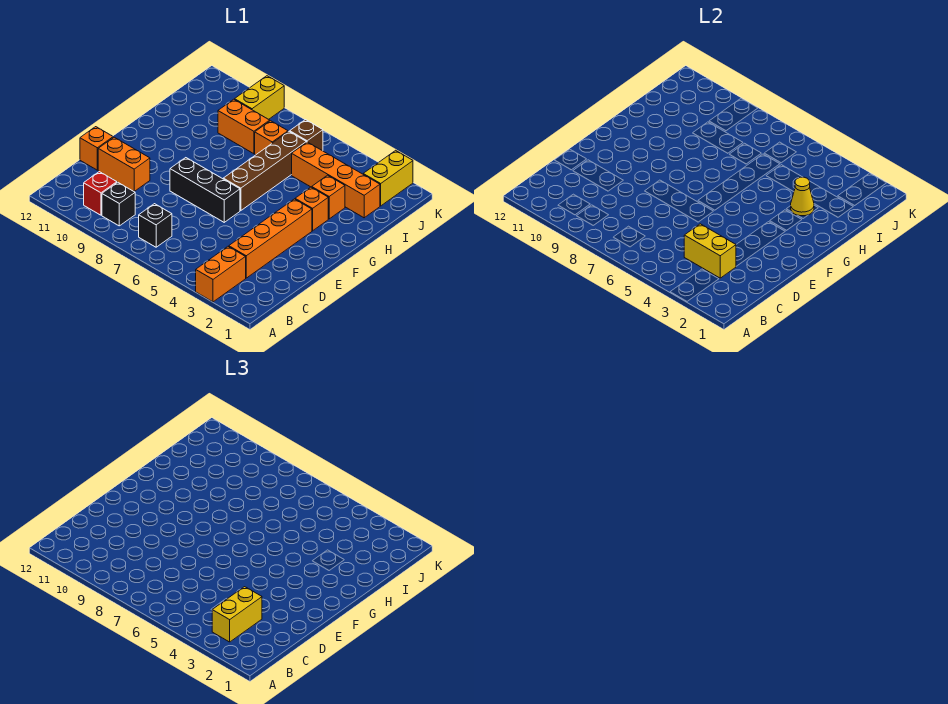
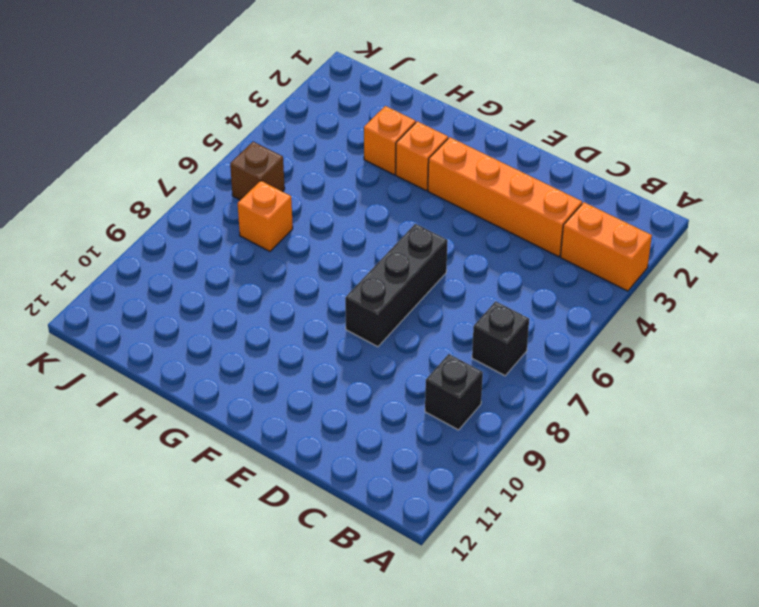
none -> red brick B10 level 1
none -> orange brick D10:D11 level 1
none -> orange brick D12 level 1

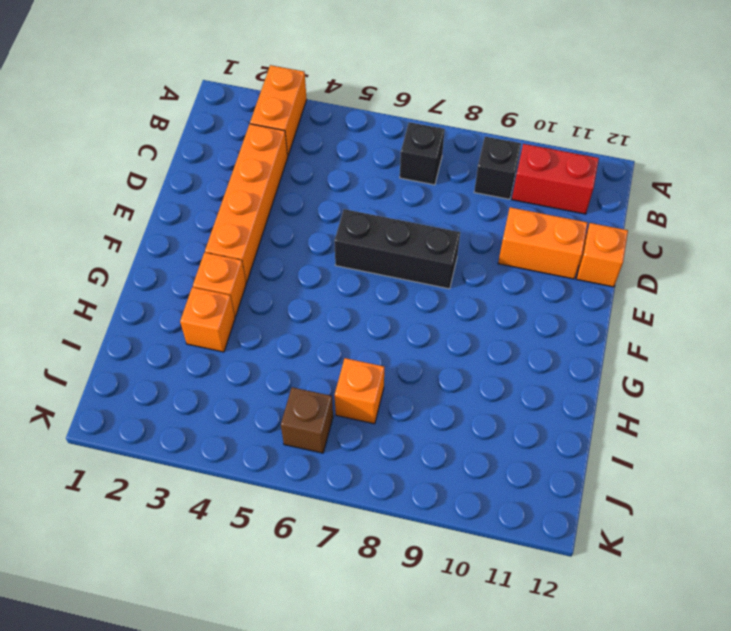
red brick B10:B11 level 1 -> red brick B10 level 1
none -> brown brick F6:I6 level 1
none -> orange brick I2:I5 level 1
none -> orange brick I8:I9 level 1

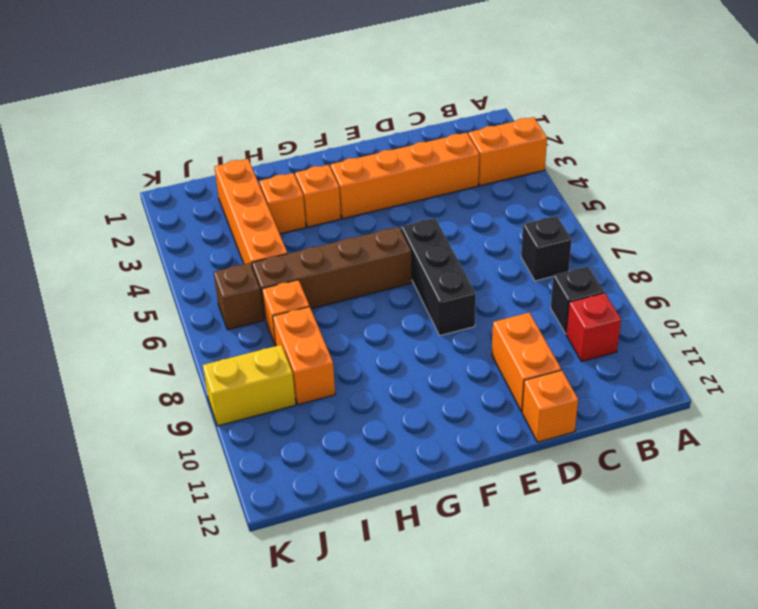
none -> yellow brick J2:K2 level 1
none -> yellow brick C3:C4 level 2
none -> yellow cone H3 level 2

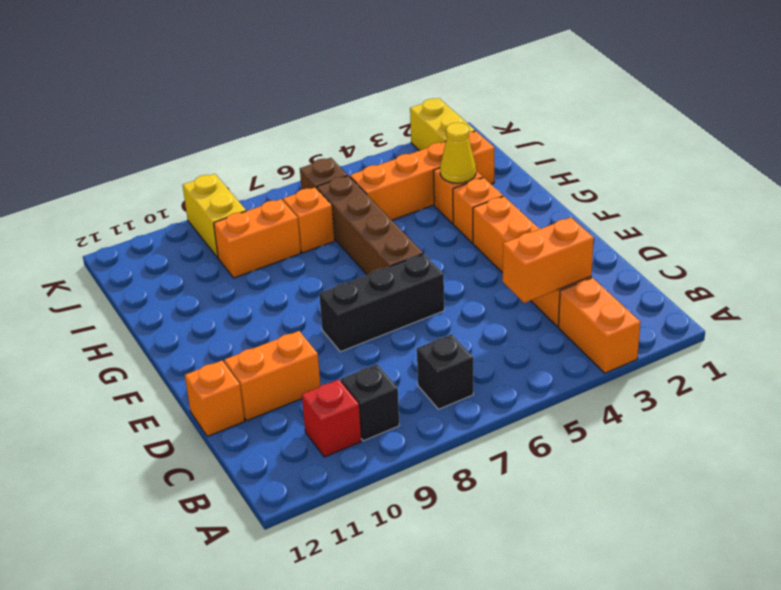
orange brick C3:C4 level 2 -> yellow brick C3:C4 level 2
none -> yellow brick B3:C3 level 3

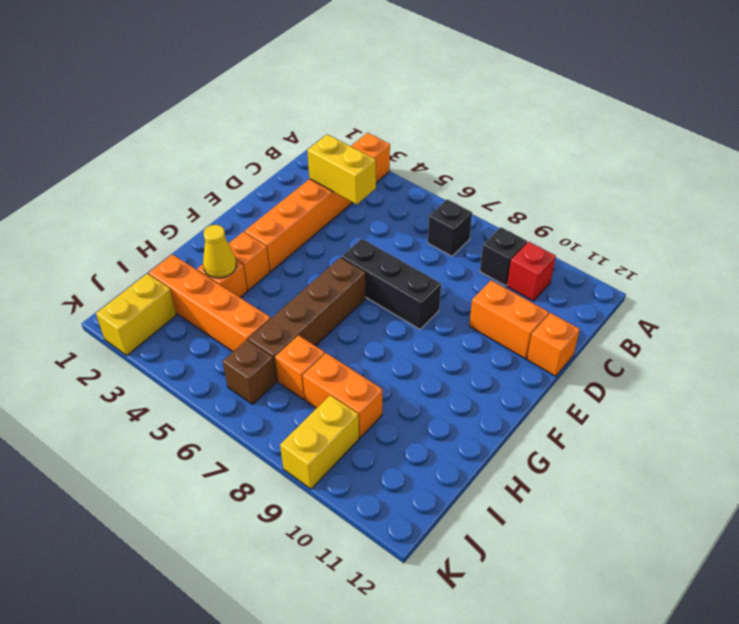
none -> yellow brick B3:C3 level 3

